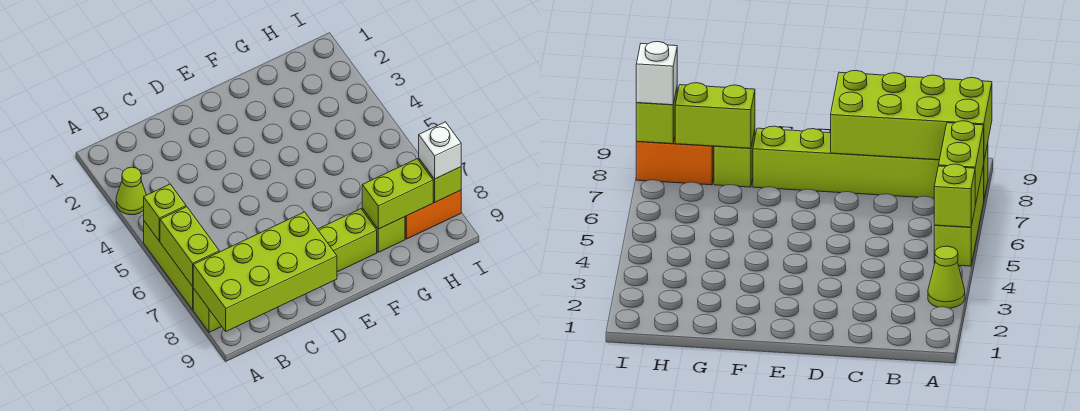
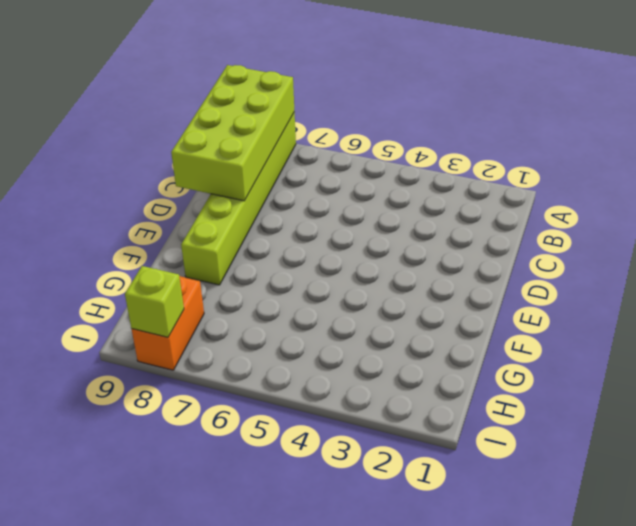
none -> lime cone A3 level 1
none -> lime brick A5:A7 level 1

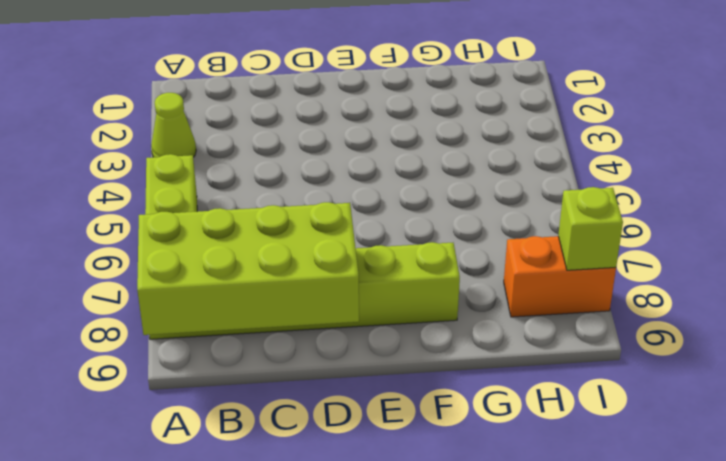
none -> lime brick G8 level 1
none -> lime brick A5 level 2

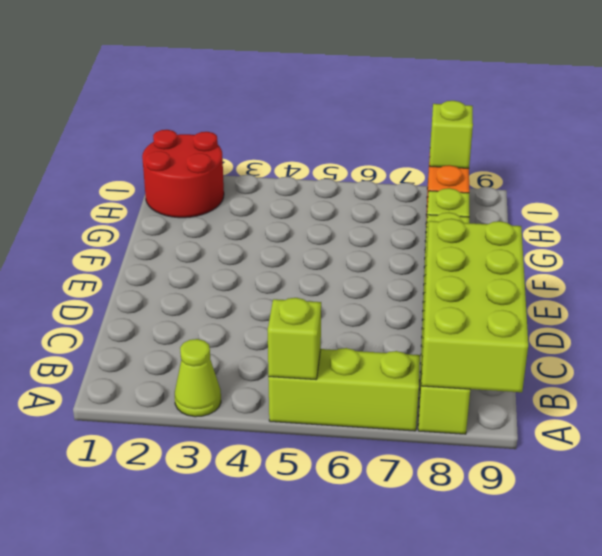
red round brick H1:I2 level 1 -> none
none -> lime brick A6:A7 level 2
none -> lime brick G8:H8 level 2

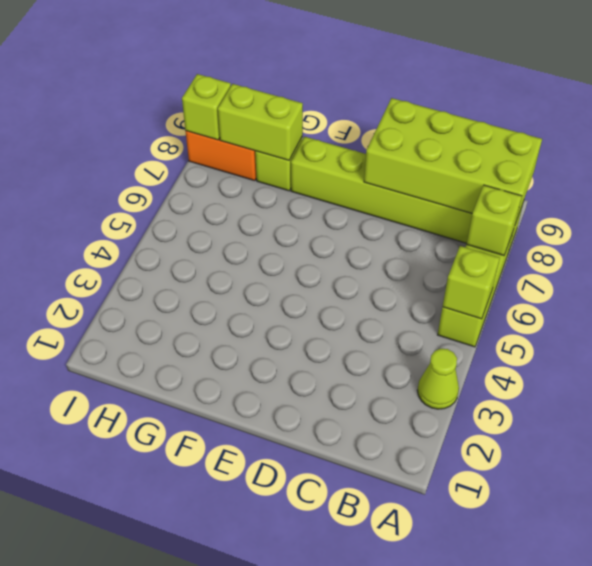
lime brick A7 level 2 -> lime brick A6:A7 level 2
none -> white brick I8 level 3

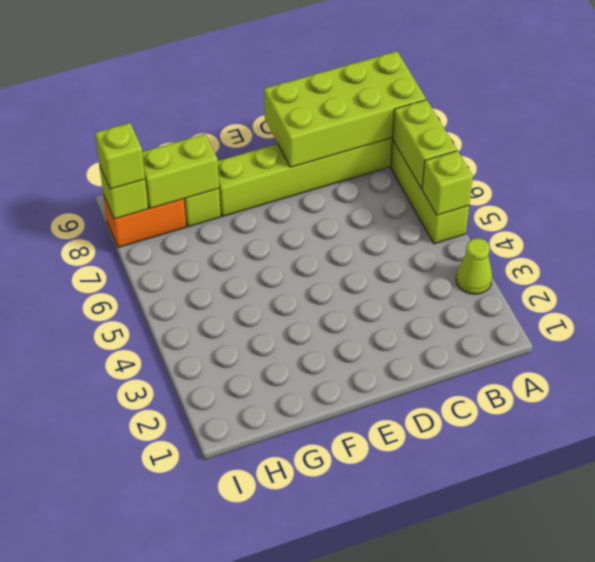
lime brick I8 level 3 -> white brick I8 level 3

